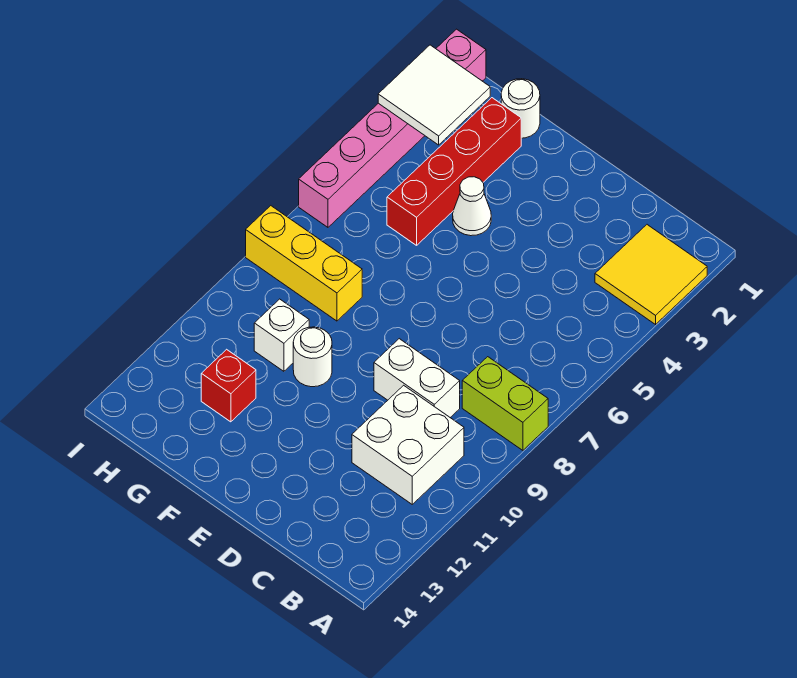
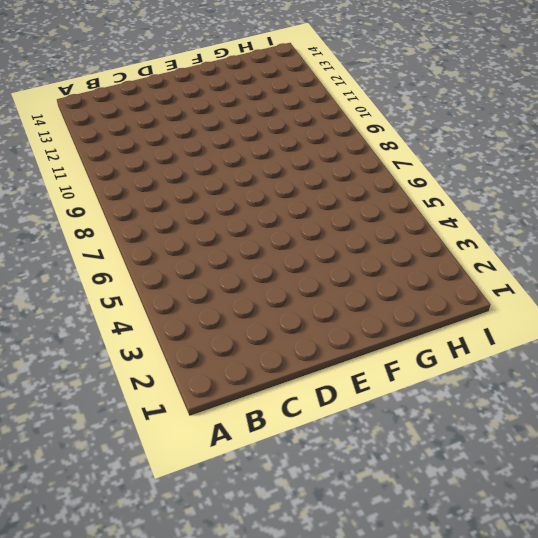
none -> yellow tile A2:B3 level 1
none -> lime brick A8:B8 level 1
none -> white brick B10:C11 level 1

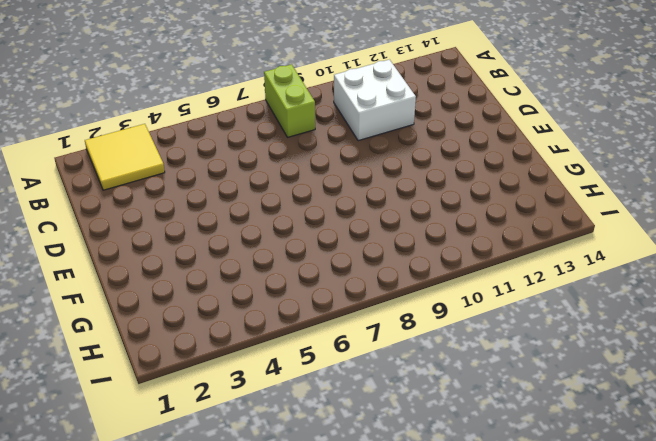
none -> white brick C9:D9 level 1
none -> white cone F4 level 1
none -> white round brick F10 level 1

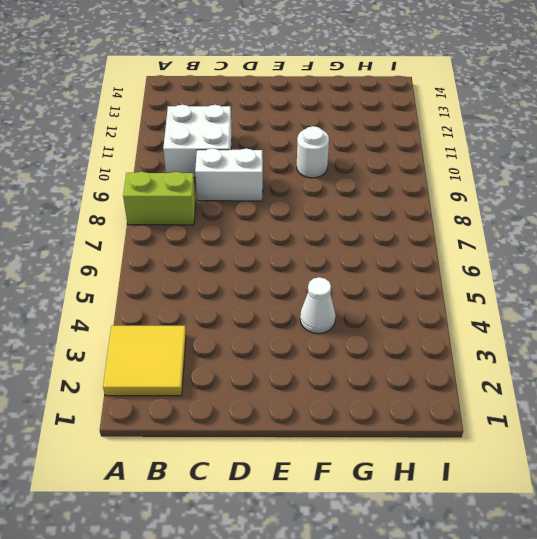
none -> white round brick G1 level 1
none -> red brick G2:G5 level 1
none -> yellow brick G8:I8 level 1

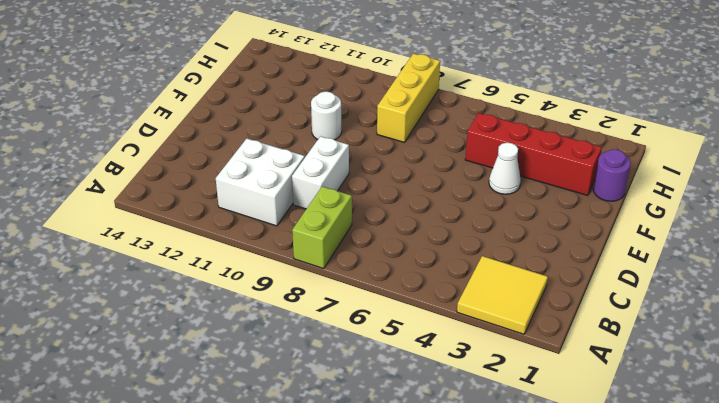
purple round brick G1 level 1 -> white round brick G1 level 1
none -> white brick G10 level 1
none -> red brick G12 level 1
none -> pink brick I1:I6 level 1

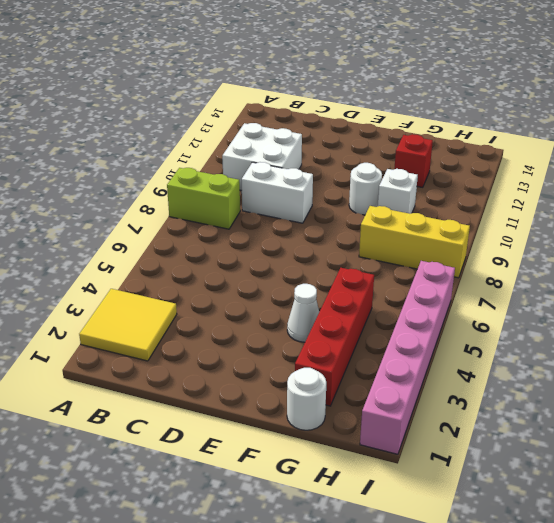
none -> white tile H2:I3 level 2

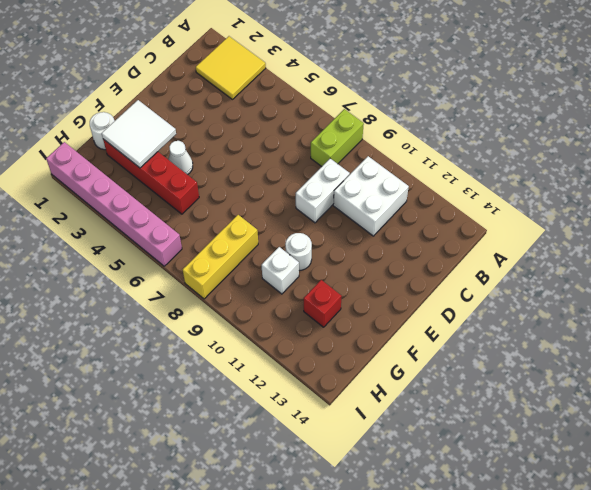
white tile F2:G3 level 2 -> white tile H2:I3 level 2

